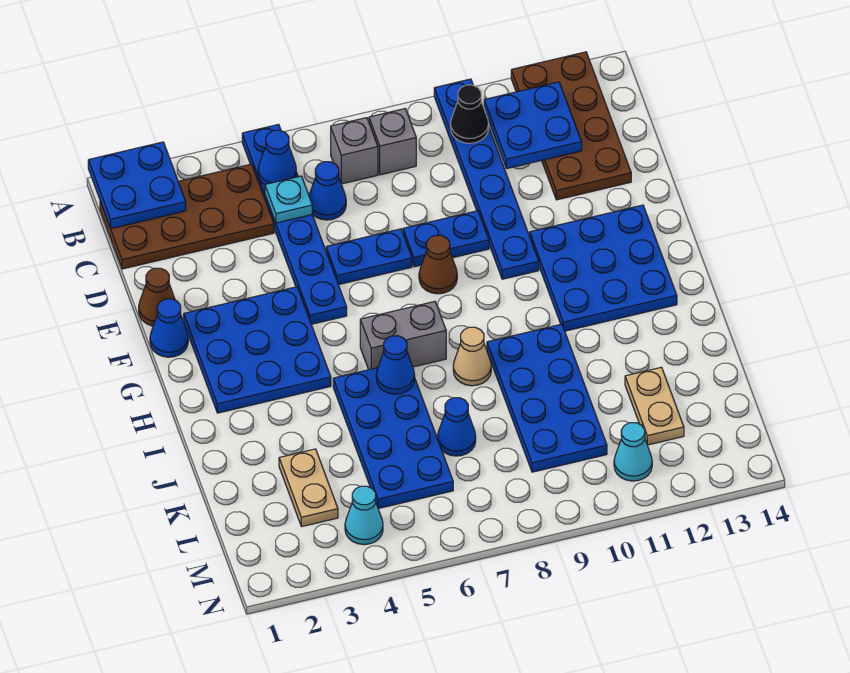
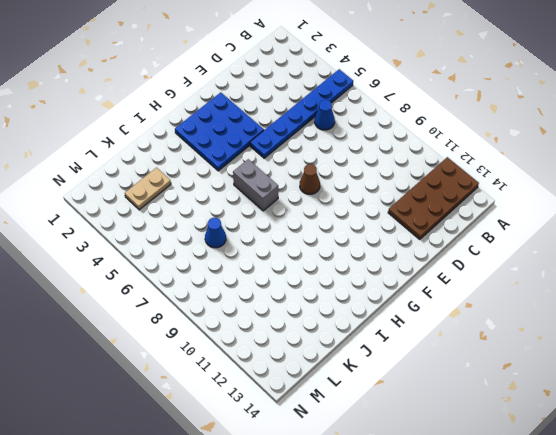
none -> blue plate A10:F10 level 1
none -> brown plate B1:C4 level 1
none -> grey brick B7 level 1

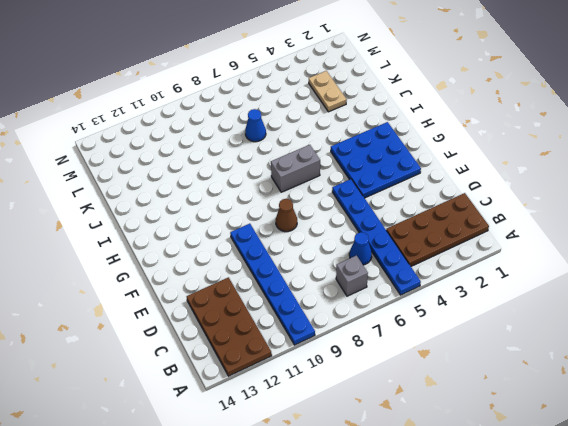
none -> grey brick B8 level 1
none -> brown cone E1 level 1
none -> blue plate E6:E7 level 1

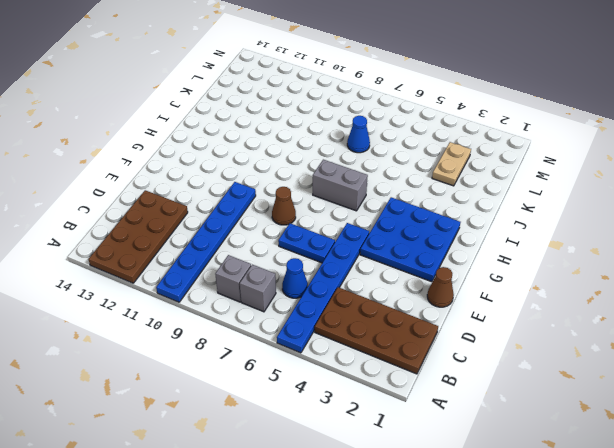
none -> blue plate E8:E9 level 1
none -> blue cone F1 level 1
none -> blue plate F11:H13 level 1

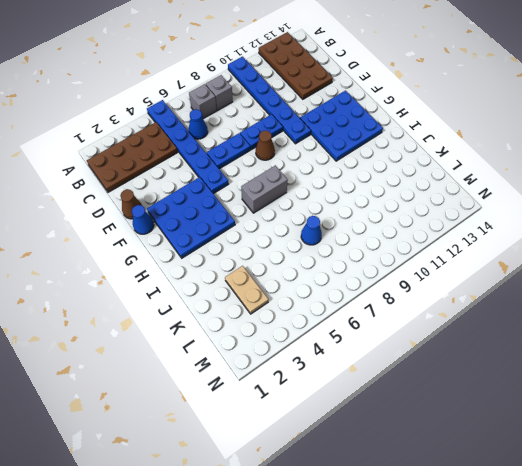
none -> blue plate I5:L6 level 1
none -> tan cone I8 level 1
none -> blue plate I9:L10 level 1

